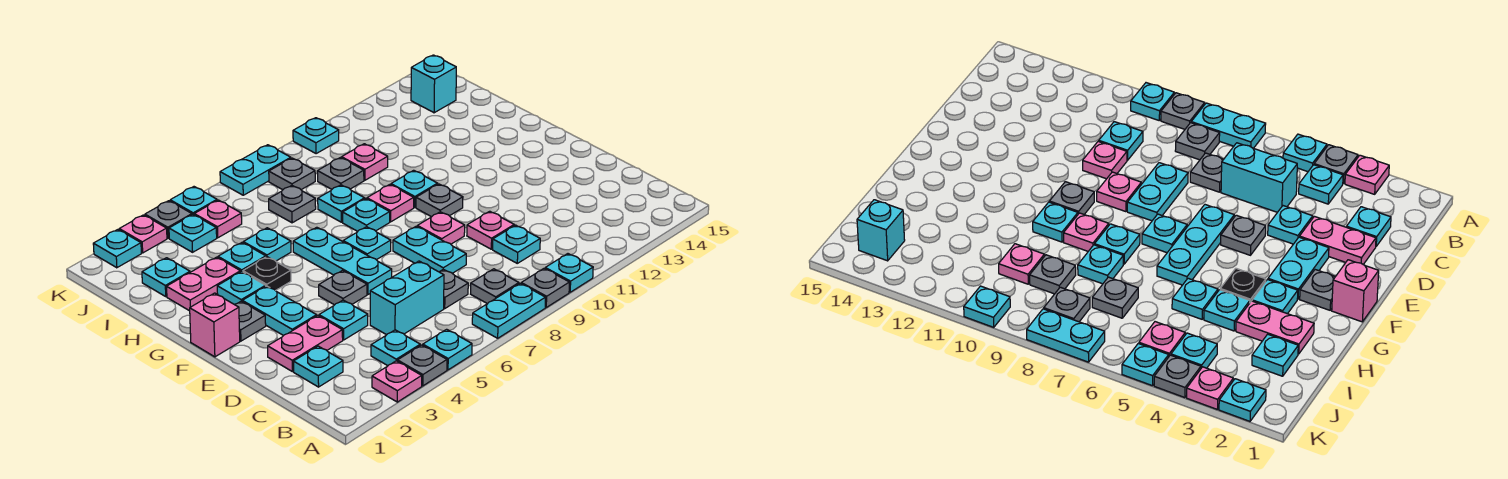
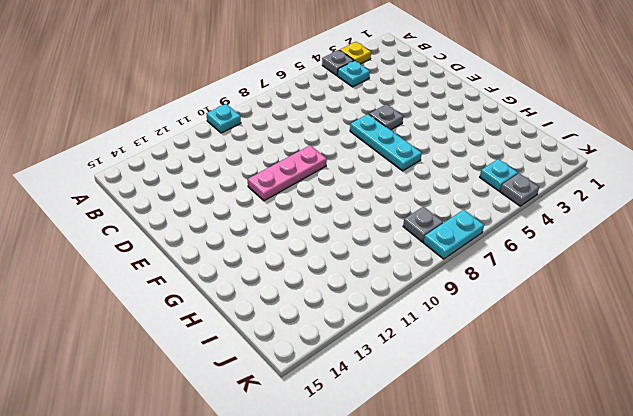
yellow plate A3 level 1 -> pink plate A3 level 1
pink plate E9:E11 level 1 -> pink plate E9 level 1
none -> cyan plate A5 level 1
none -> cyan plate A7:A8 level 1
none -> grey plate A9 level 1
none -> grey plate B8 level 1

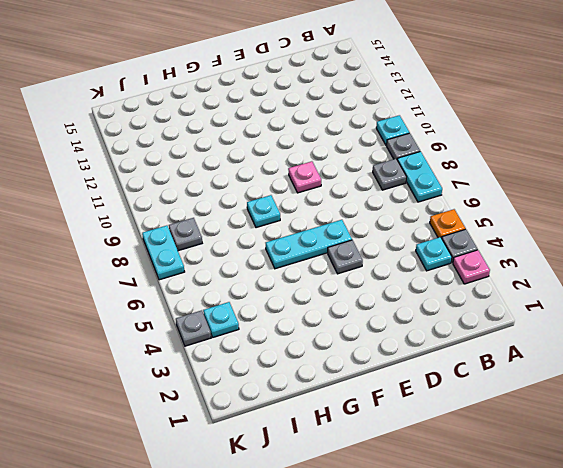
orange plate A5 level 1 -> cyan plate A5 level 1
none -> cyan plate C2 level 1
none -> cyan brick C5:C6 level 1
none -> grey plate C7 level 1
none -> cyan plate C10 level 1

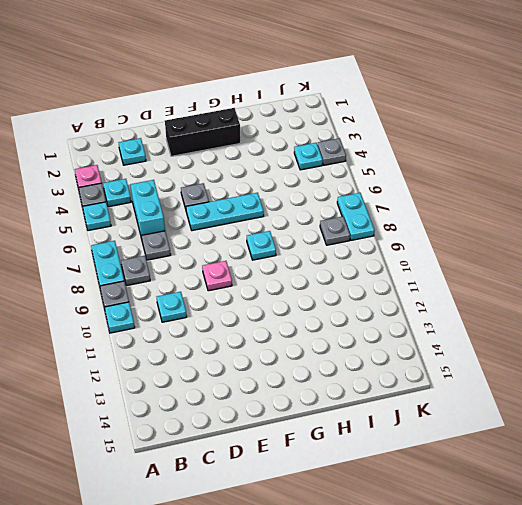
black brick E2:G2 level 1 -> grey plate F2 level 1
none -> pink plate D2:D3 level 1
none -> cyan plate D4 level 1
none -> cyan plate D8:E8 level 1
none -> pink plate D10 level 1

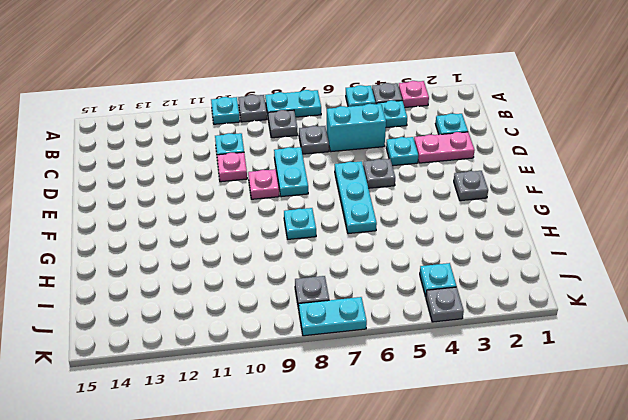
none -> cyan plate E3:F3 level 1
none -> pink brick F1 level 1
none -> cyan plate F7 level 1
none -> grey plate F10 level 1

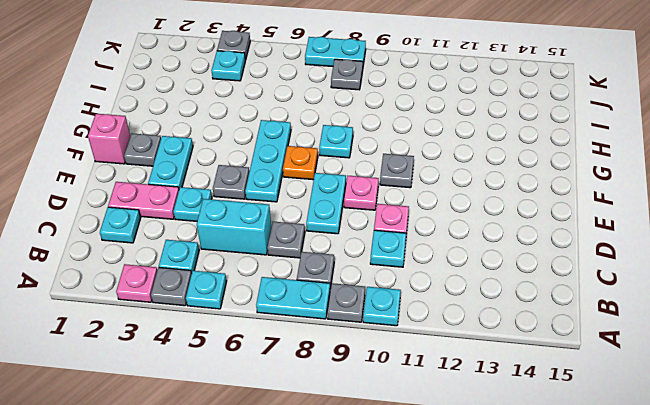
orange plate F7 level 1 -> cyan plate F7 level 1
none -> cyan plate G3 level 1
none -> black plate G4 level 1
none -> pink plate G9 level 1
none -> cyan plate G10 level 1

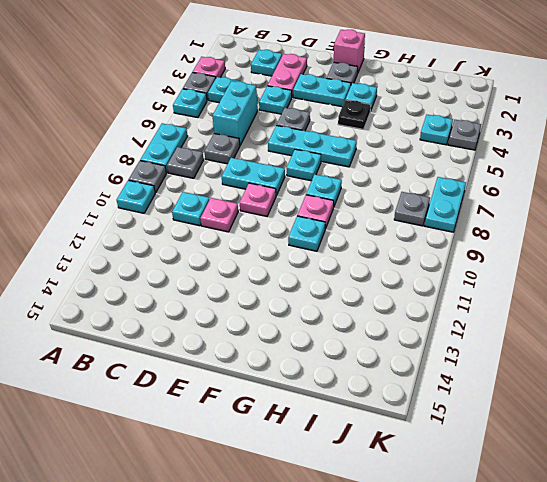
none -> grey plate F10 level 1
none -> pink plate H2:H3 level 1
none -> cyan plate H4 level 1
none -> cyan plate H5 level 1

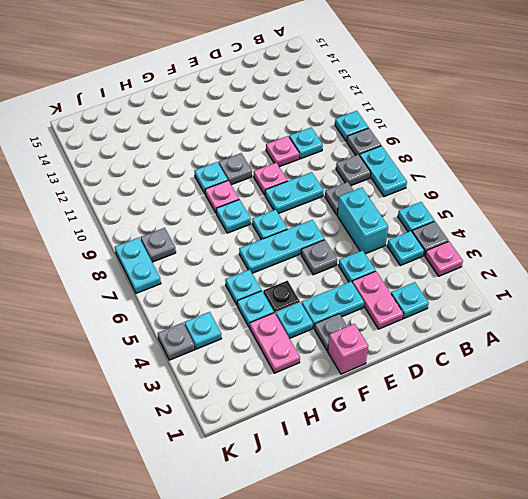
none -> cyan plate H8 level 1
none -> cyan plate I2 level 1
none -> grey plate I7 level 1
none -> grey plate I9 level 1

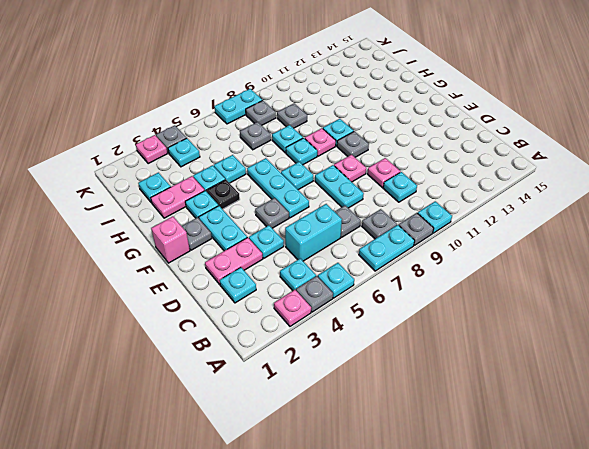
none -> pink plate I10 level 1
none -> pink plate J5 level 1
none -> cyan brick J14 level 1
none -> cyan plate K2 level 1

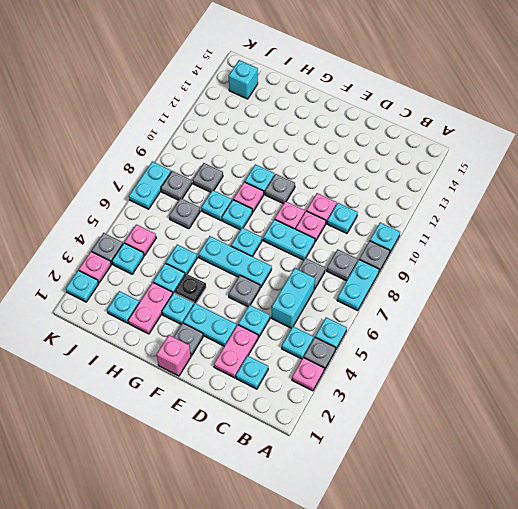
pink plate D9 level 1 -> pink plate I10 level 1
none -> cyan plate K5 level 1
none -> cyan plate K10 level 1

